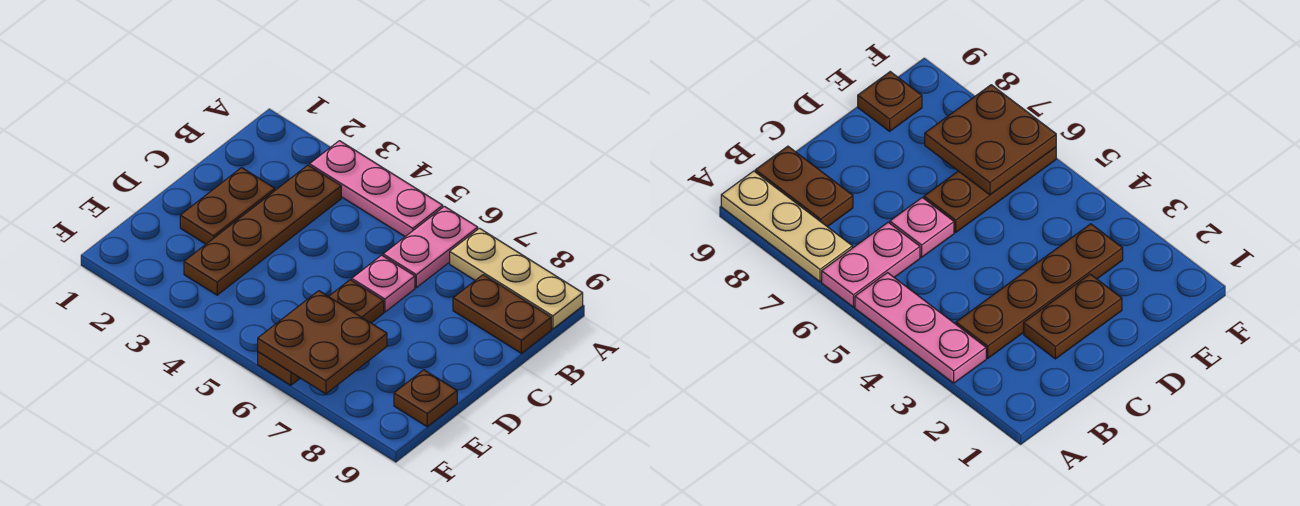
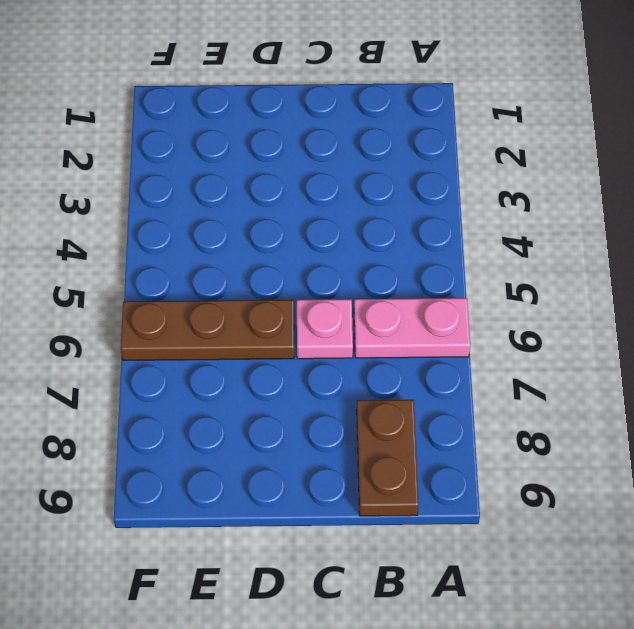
none -> pink plate A3:A5 level 1
none -> tan plate A7:A9 level 1

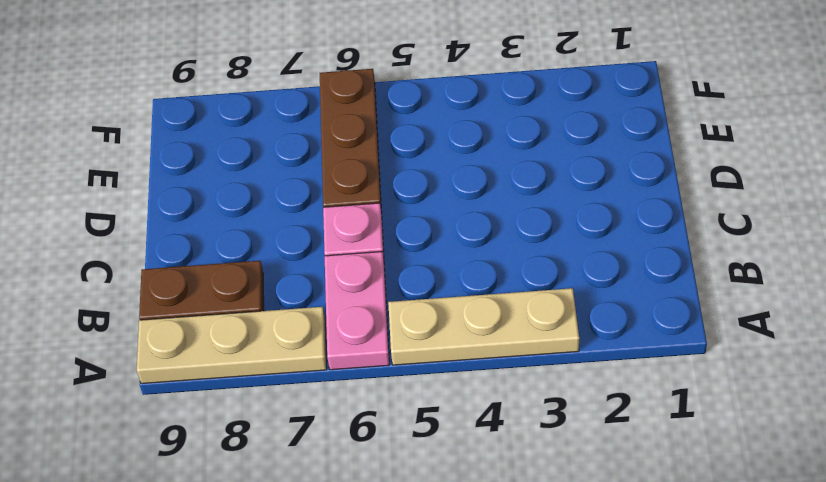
tan plate A3:A5 level 1 -> pink plate A3:A5 level 1
none -> brown plate B3:E3 level 1
none -> brown plate C2:D2 level 1

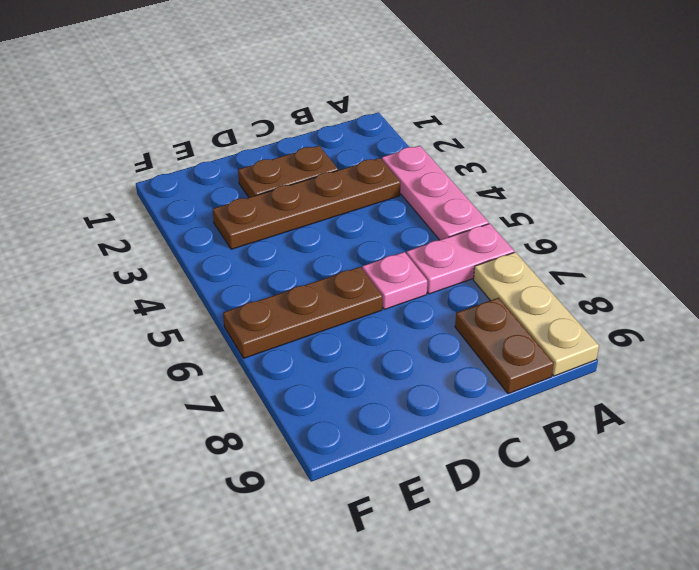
none -> brown plate E9 level 1
none -> brown plate E6:F7 level 2

